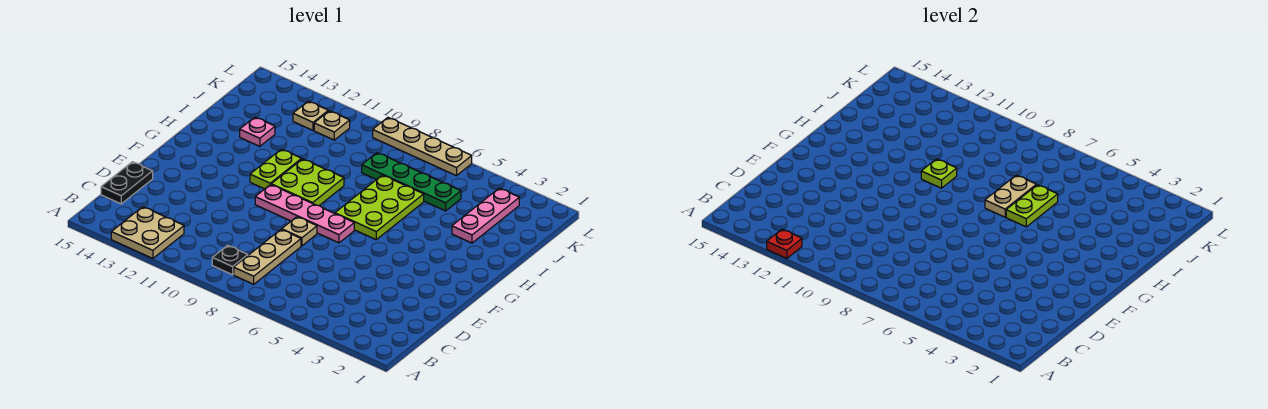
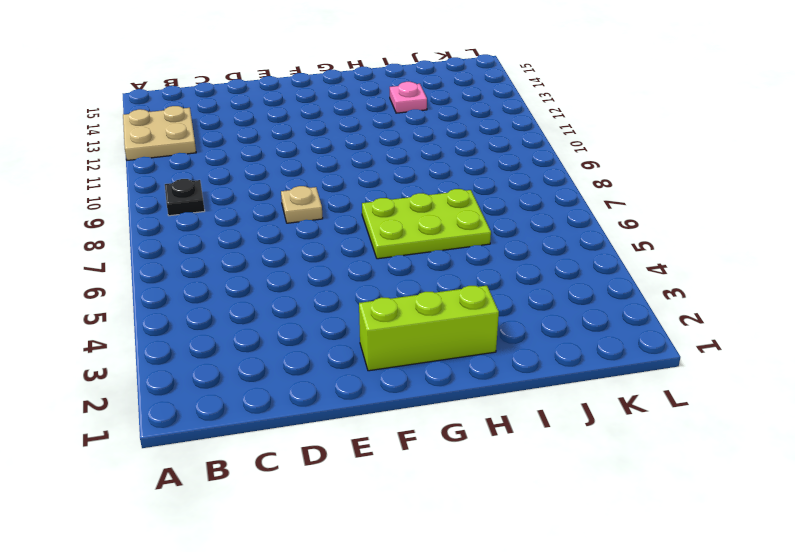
lime brick F2:H2 level 1 -> none
none -> tan plate B8:D8 level 1
none -> black plate C15:D15 level 1
none -> pink plate F7:F10 level 1

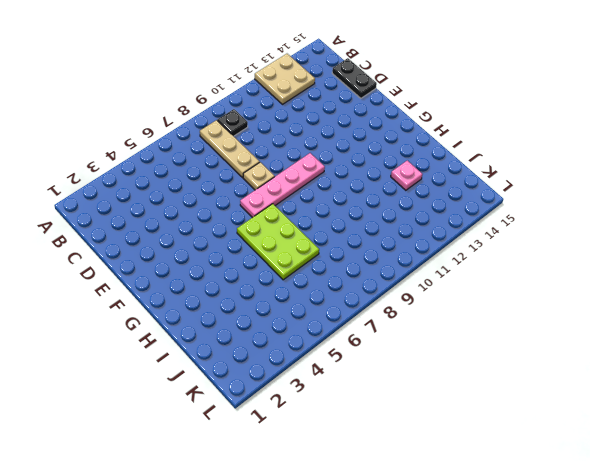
none -> lime plate G9:H10 level 1
none -> lime plate G11:H11 level 1
none -> pink plate I3:K3 level 1

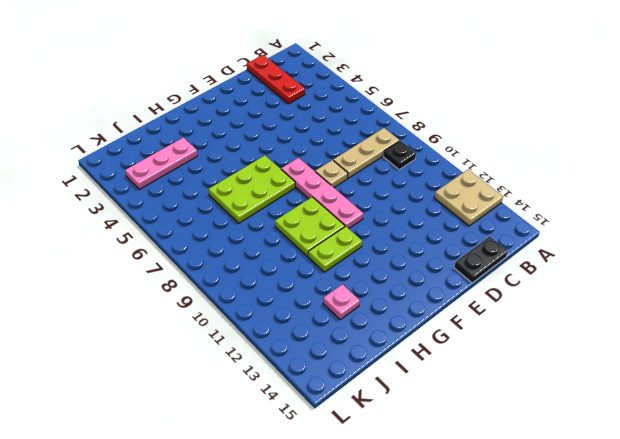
red plate C1:C3 level 1 -> none
none -> green plate J5:J8 level 1
none -> tan plate K11 level 1
none -> tan plate K12 level 1

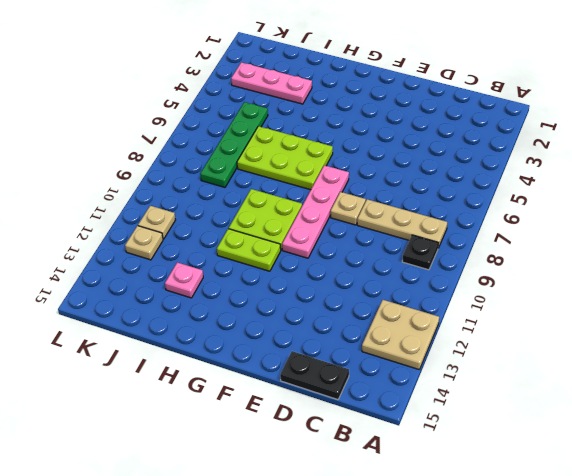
none -> tan plate L6:L9 level 1
none -> red plate A12 level 2
none -> lime plate H6:I6 level 2

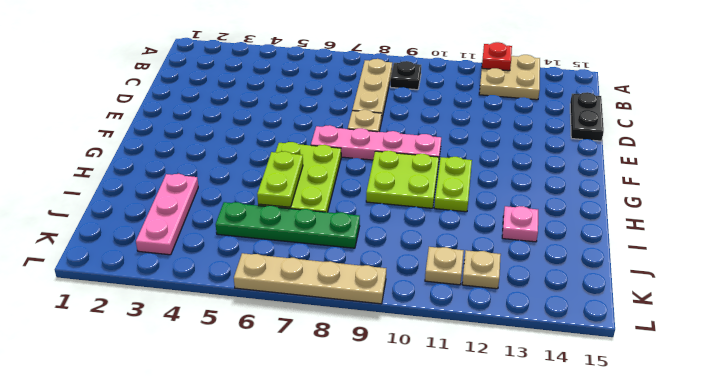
none -> tan plate H7:I7 level 2
none -> lime plate H10 level 2

